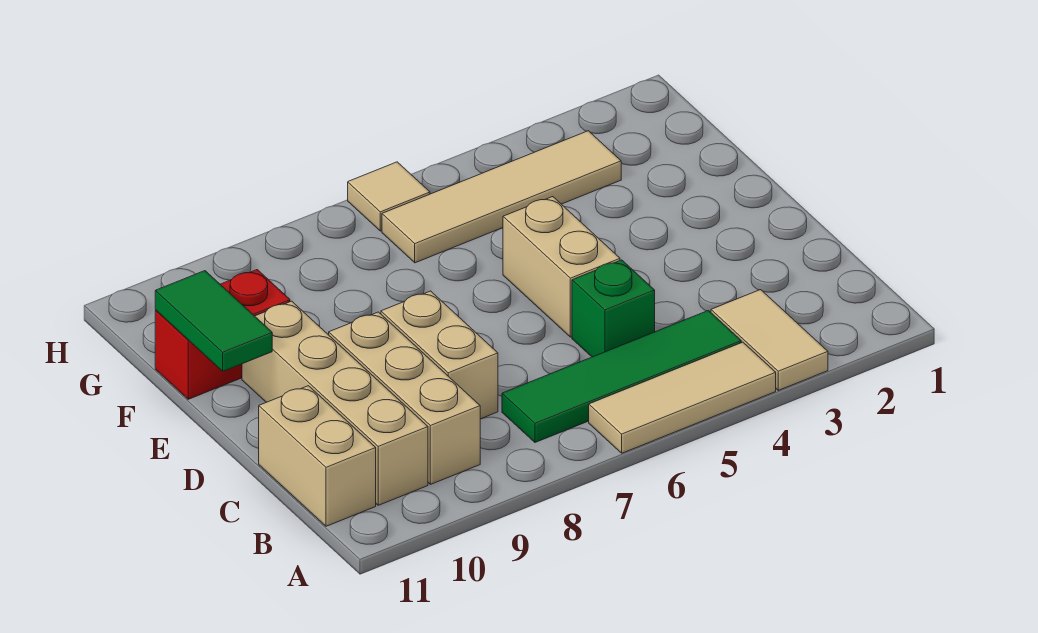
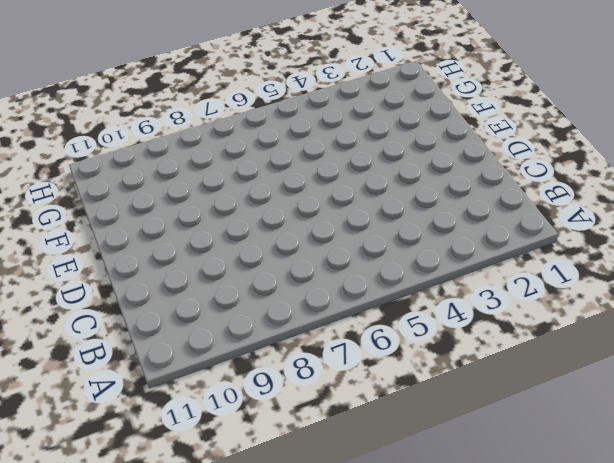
none -> tan tile A3:B3 level 1
none -> tan tile A4:A6 level 1
none -> green tile B4:B7 level 1

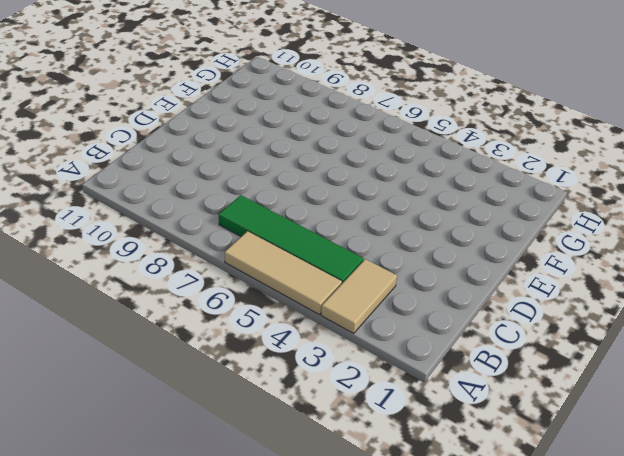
none -> tan brick B9:D9 level 1
none -> tan brick B10:E10 level 1
none -> tan brick B11:C11 level 1

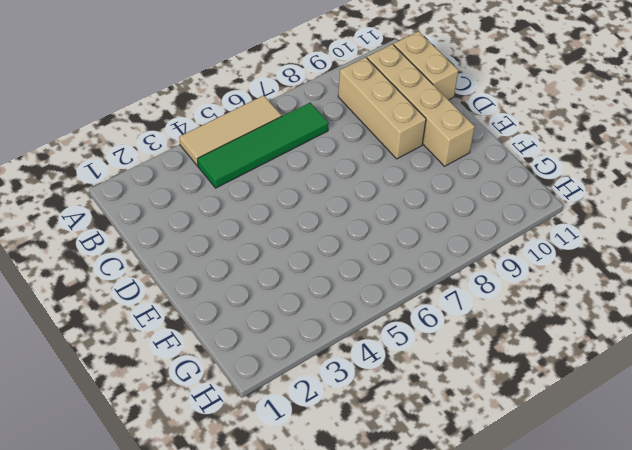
none -> tan tile A3:B3 level 1
none -> green brick C5 level 1
none -> tan brick C8:D8 level 1

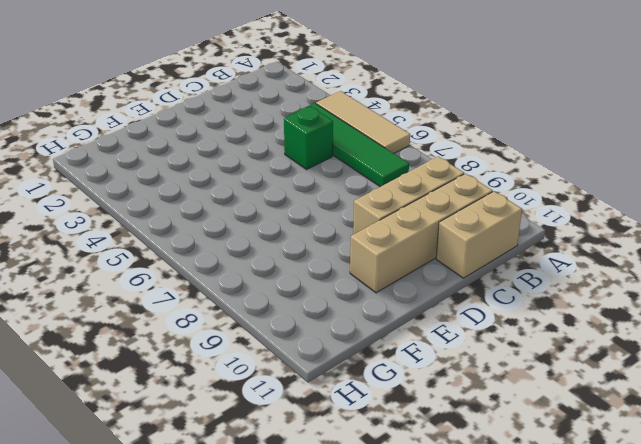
none -> tan tile A3:B3 level 1
none -> tan brick C8:D8 level 1
none -> tan brick D5:E5 level 1

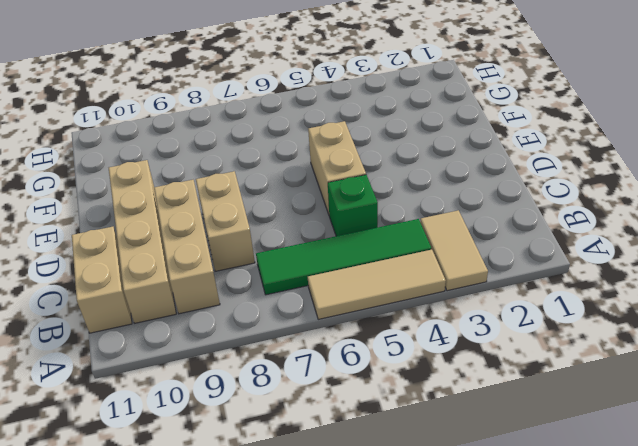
none -> red brick F10:F11 level 1
none -> tan tile G3:G6 level 1
none -> tan tile H6 level 1

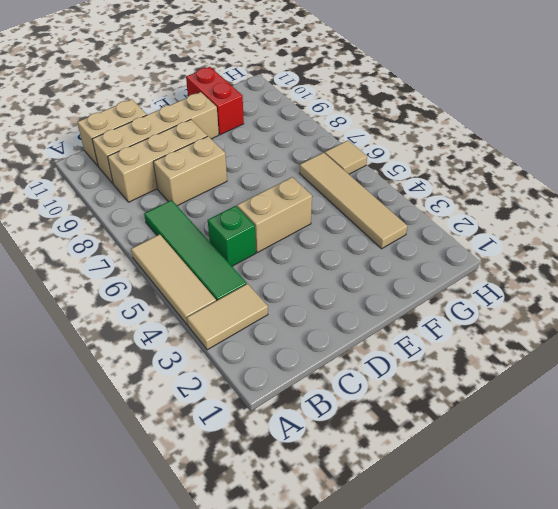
none -> green tile E11:F11 level 2

